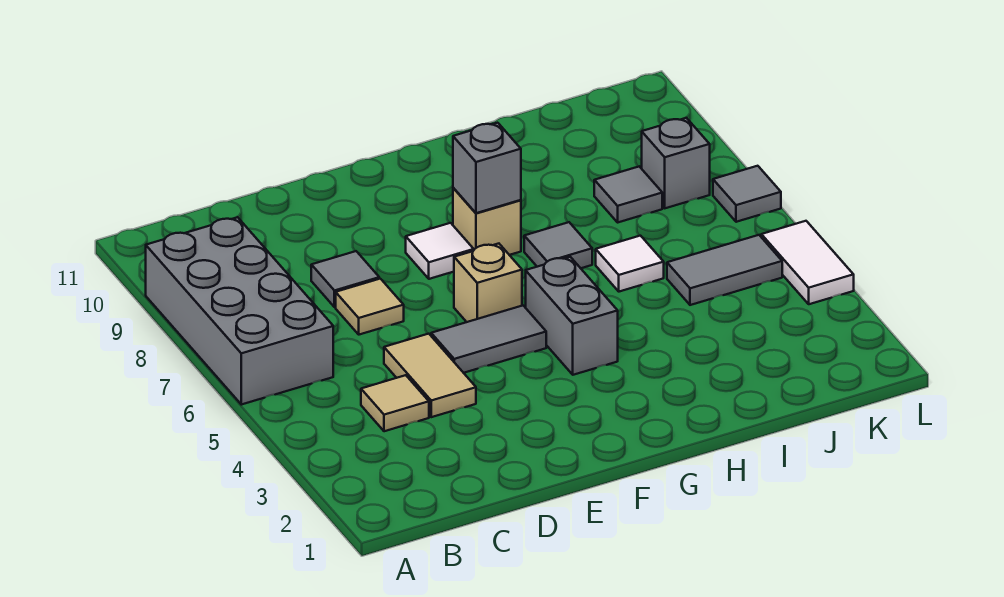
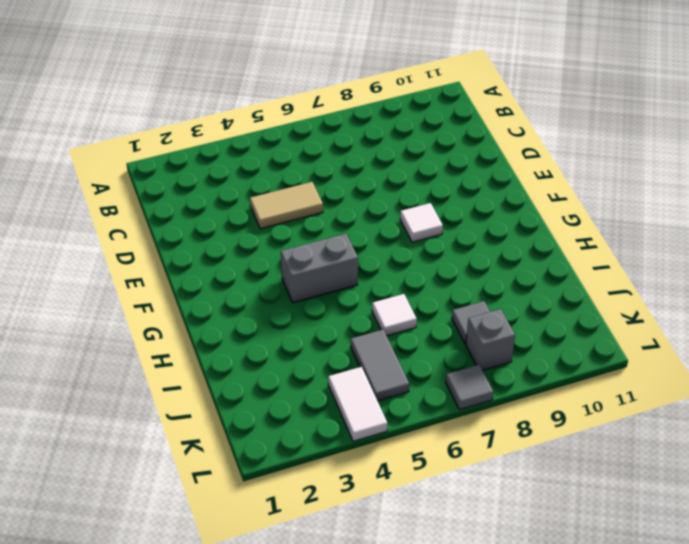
white tile K4:L4 level 1 -> white tile L4:L5 level 1
none -> grey brick A6:B9 level 1
none -> tan tile C4 level 1
none -> tan tile D7 level 1

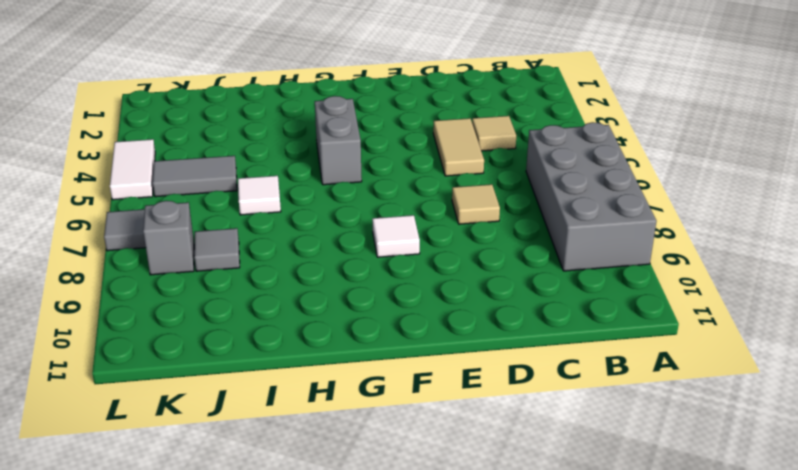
none -> grey tile D8 level 1
none -> grey tile E5:F5 level 1
none -> tan brick F6 level 1

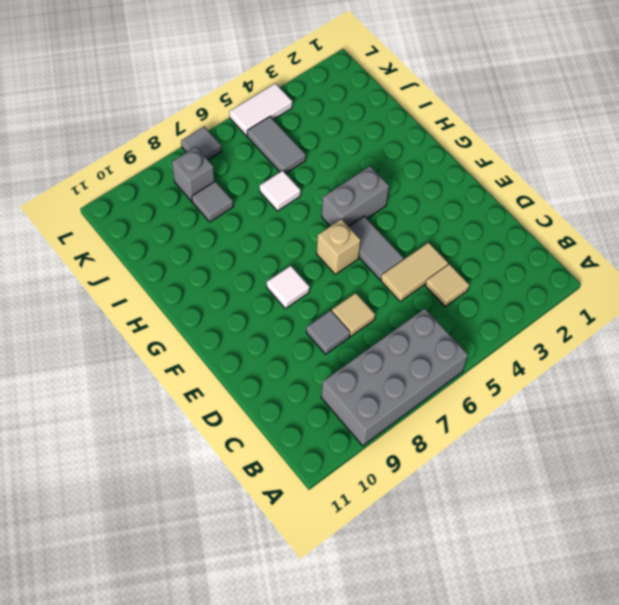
none -> tan brick G8 level 1
none -> grey tile H7 level 1
none -> grey brick G8 level 2

